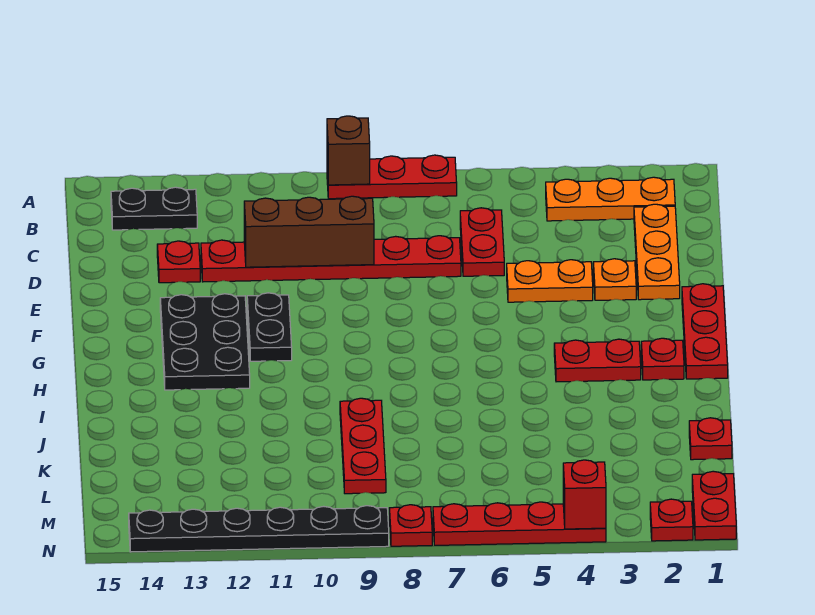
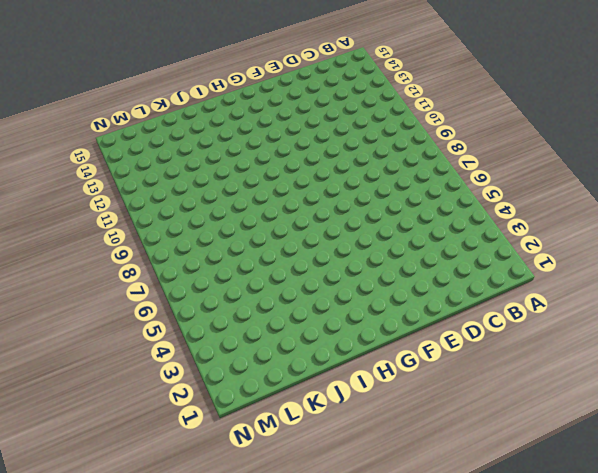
none -> red plate A7:A9 level 1
none -> orange plate B2:B4 level 1
none -> black plate B13:B14 level 1

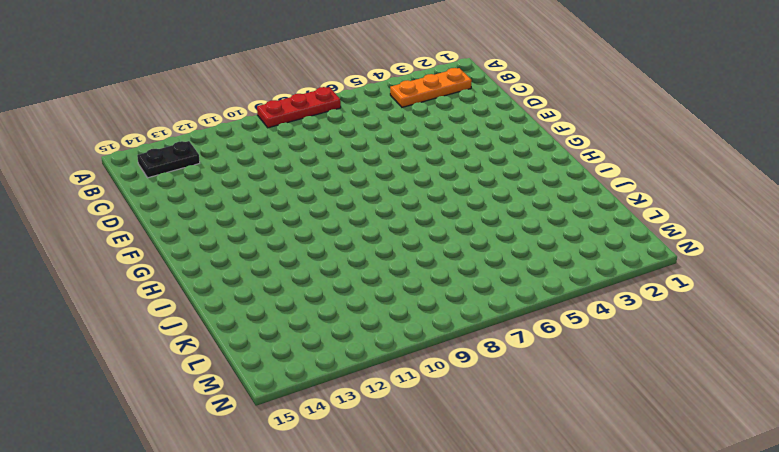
none -> orange plate C2:E2 level 1
none -> red plate C6:D6 level 1
none -> red plate D7:D12 level 1

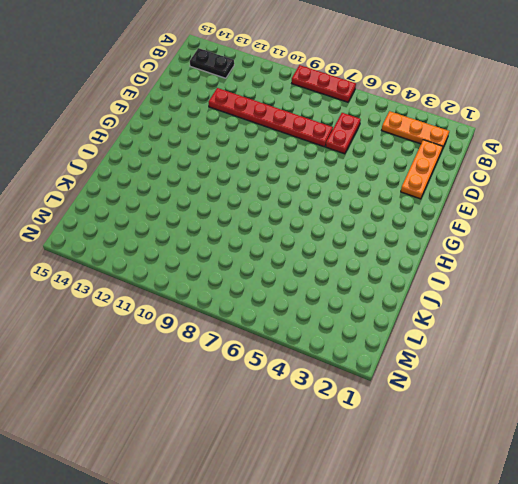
none -> red plate D13 level 1
none -> orange plate E3 level 1
none -> orange plate E4:E5 level 1

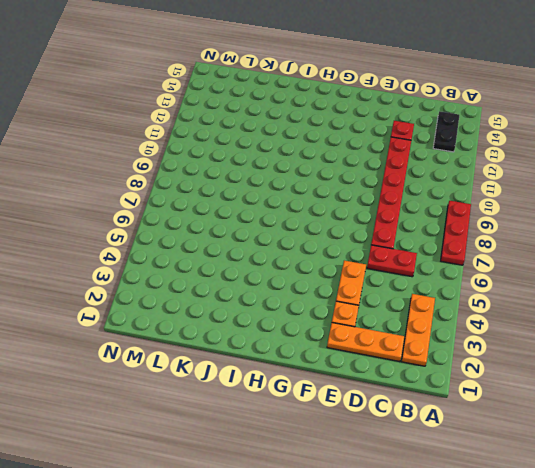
none -> red plate F1:H1 level 1
none -> black plate F11:G11 level 1
none -> black plate F12:H13 level 1

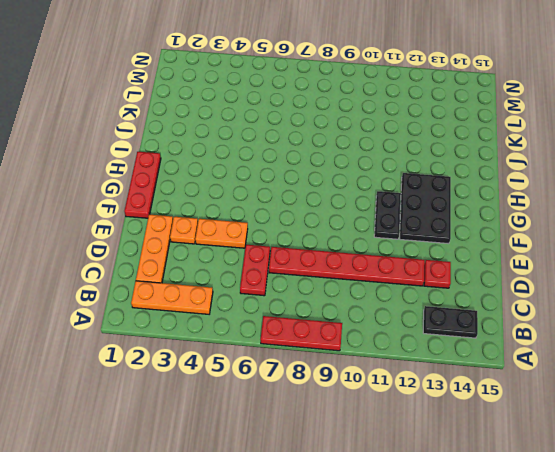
none -> red plate H2 level 1
none -> red plate H3:H4 level 1
none -> red plate J9:L9 level 1

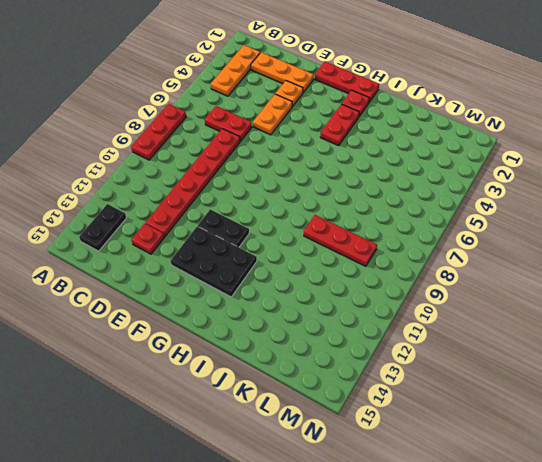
none -> red plate K1 level 1
none -> red plate M1:N1 level 1
none -> red plate N2 level 1

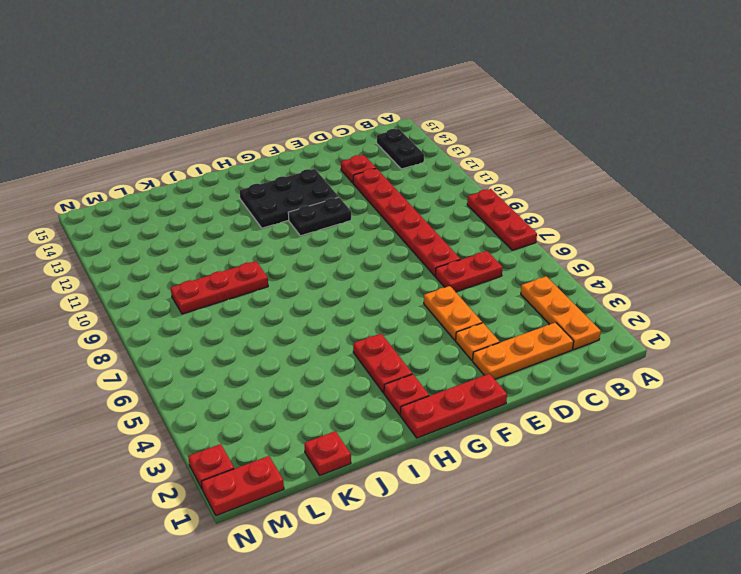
none -> red plate N4:N7 level 1
none -> red plate N8 level 1
none -> black plate N9:N14 level 1

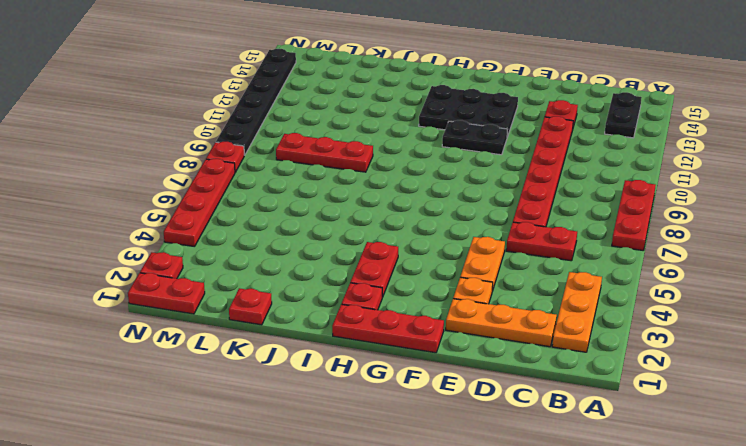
none -> brown brick A9 level 2
none -> brown brick D9:D11 level 2
none -> red brick N4 level 2

